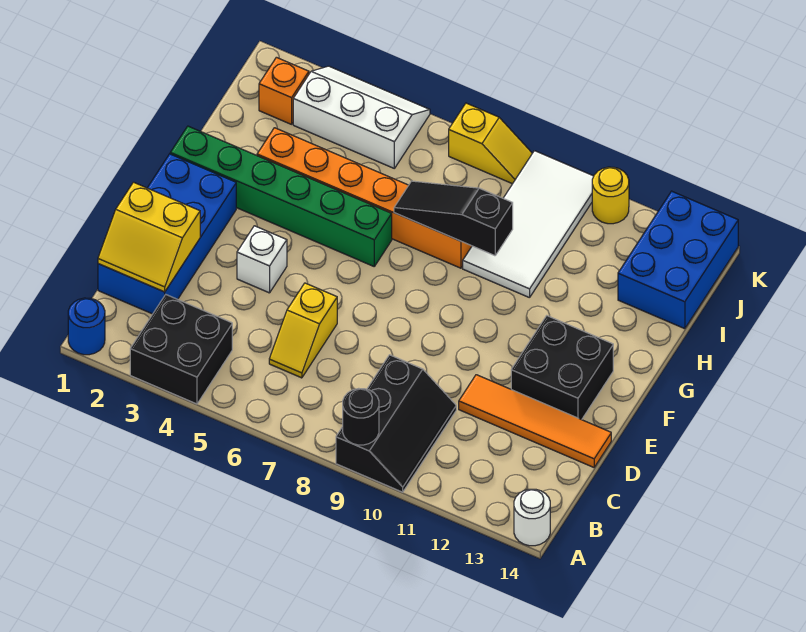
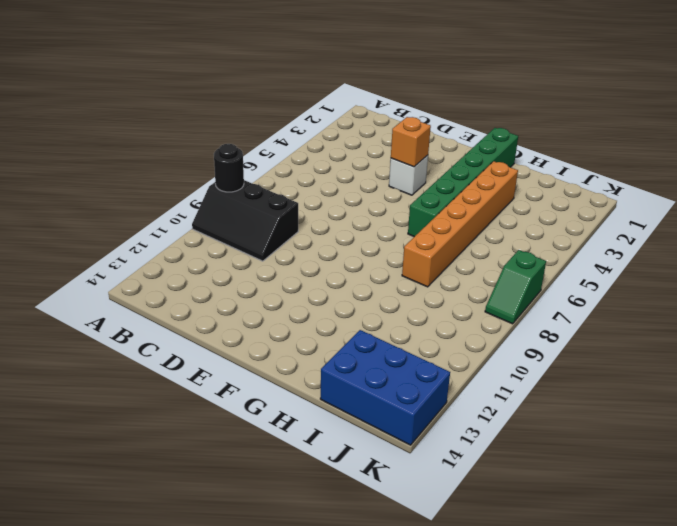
orange brick E4 level 2 -> orange brick J2 level 1
green slope K7:K8 level 1 top 7 -> yellow slope K7:K8 level 1 top 7
none -> blue round brick A1 level 1
none -> black brick A3:B4 level 1
none -> white round brick A14 level 1

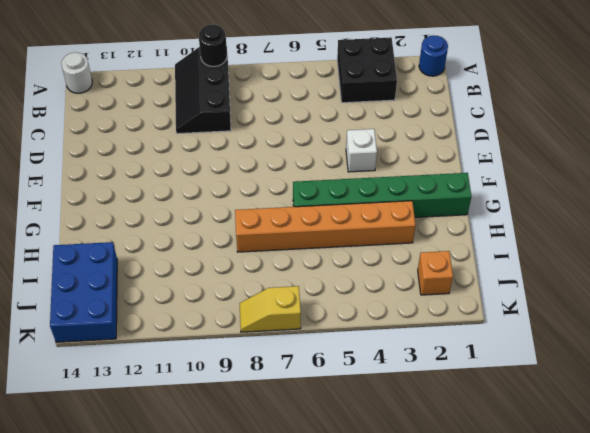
none -> blue brick C1:F2 level 1
none -> yellow slope C6:D6 level 1 top D
none -> orange tile D11:D14 level 1

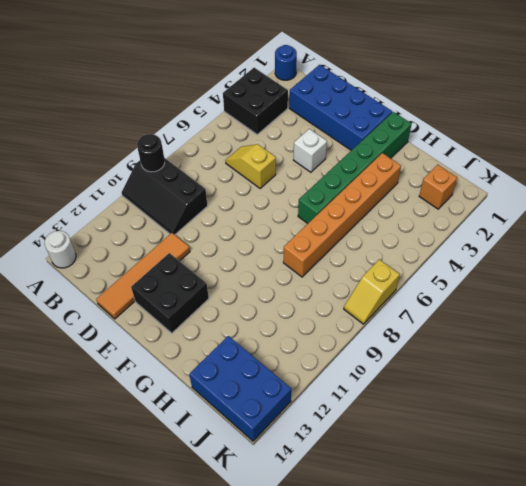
none -> white tile H9:K10 level 1
none -> white slope J3:K5 level 1 top J
none -> yellow round brick K11 level 1

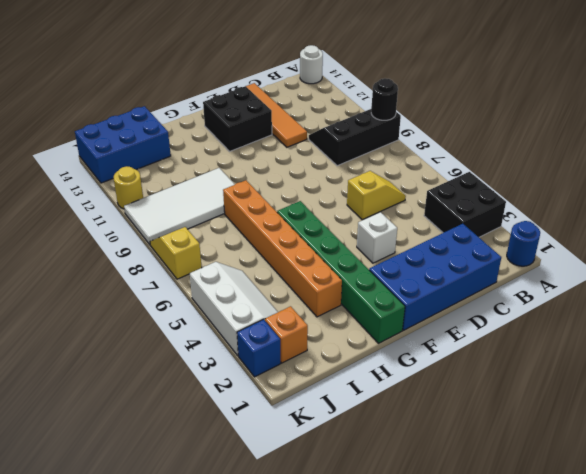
white slope J3:K5 level 1 top K -> white slope J3:K5 level 1 top J
blue brick K2 level 1 -> none
none -> yellow slope C1:D2 level 2 top D
none -> black slope H7:H9 level 2 top 9

